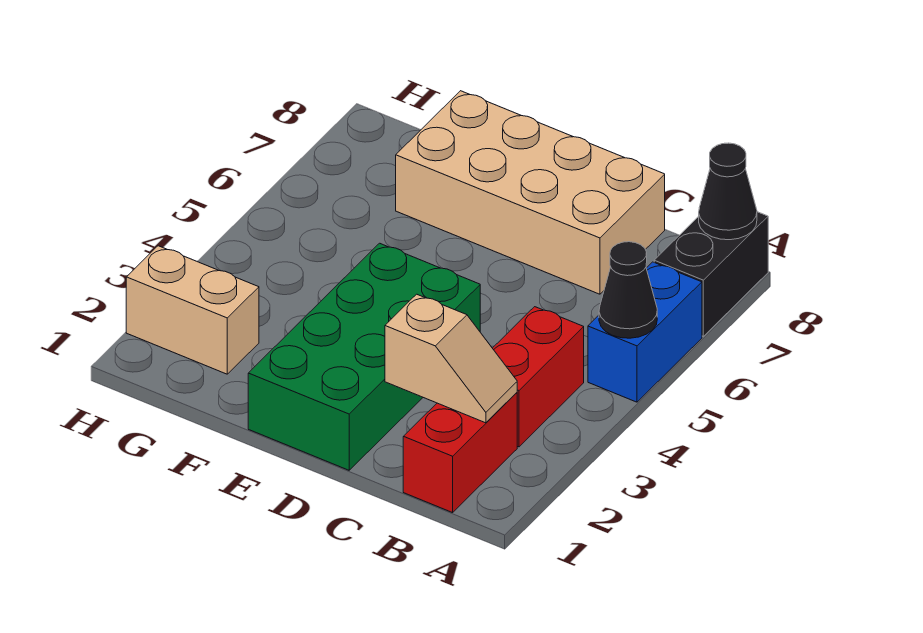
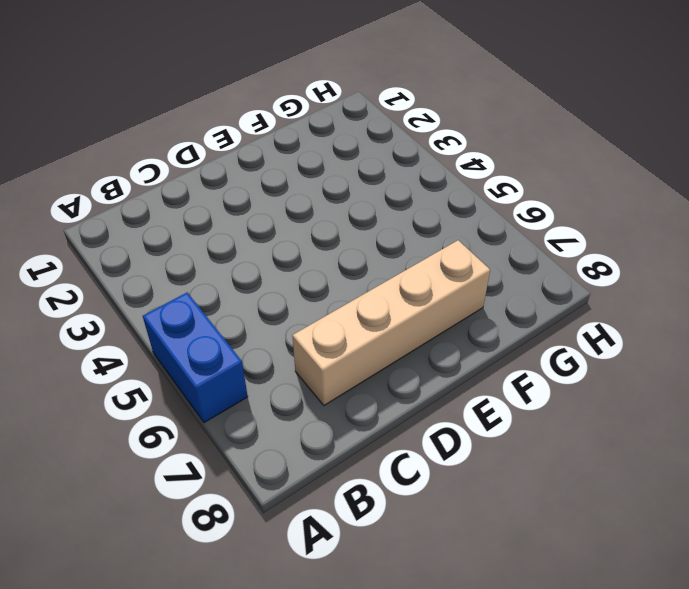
tan brick C7:F7 level 1 -> tan brick C7:F8 level 1
none -> black brick A7:A8 level 1
none -> red brick B1:B2 level 1

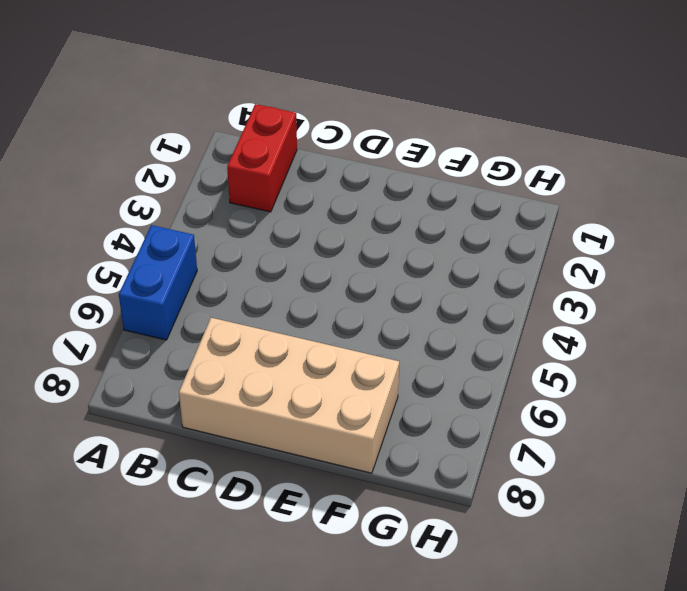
none -> black brick A7:A8 level 1
none -> red brick B3:B4 level 1

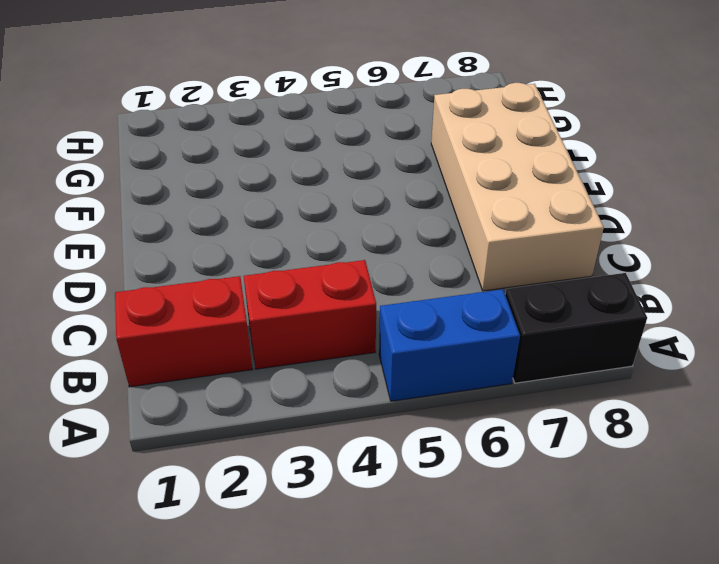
none -> green brick D1:E4 level 1
none -> tan brick G2:H2 level 1

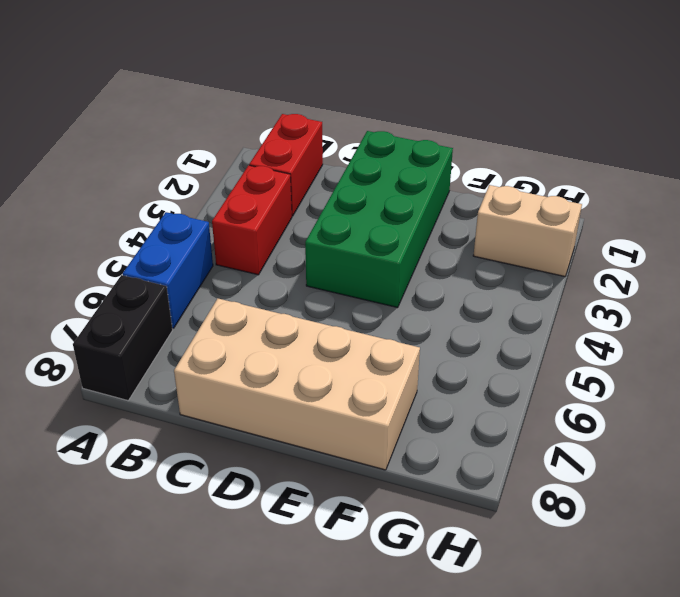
none -> black cone A5 level 2
none -> black cone A8 level 2

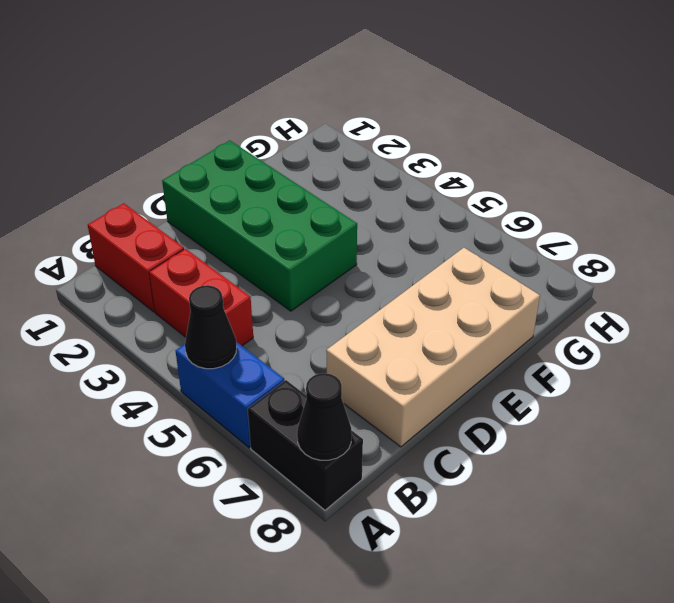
none -> tan brick G2:H2 level 1
none -> tan slope B2:C2 level 2 top C

